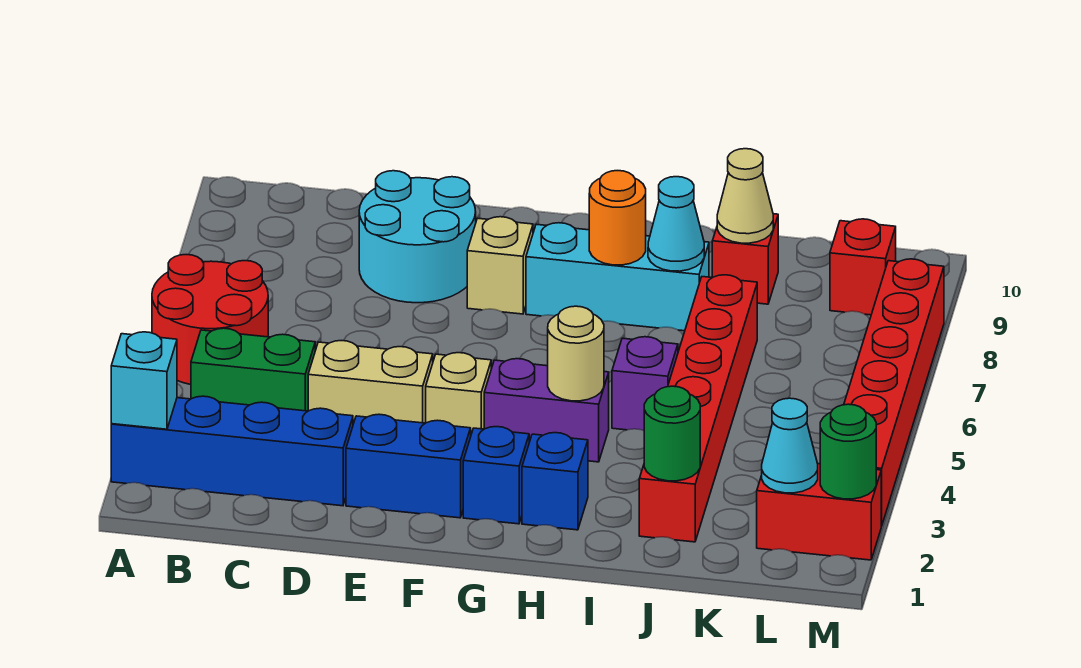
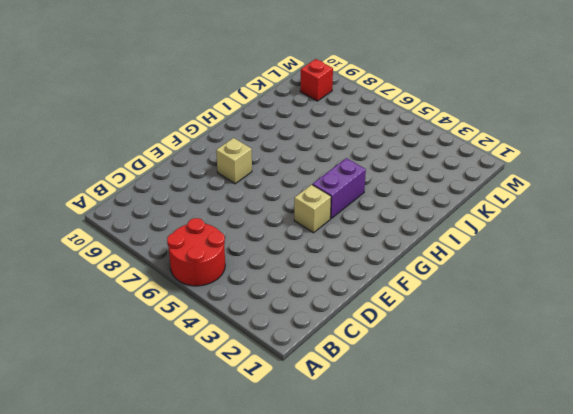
none -> blue brick A2:D2 level 1
none -> green brick B4:C4 level 1
none -> tan brick D4:E4 level 1

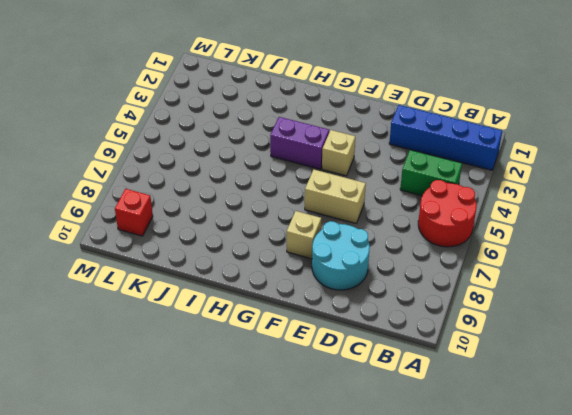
tan brick E6:F6 level 1 -> tan brick D4:E4 level 1
none -> blue brick E2:F2 level 1
none -> blue brick G2 level 1
none -> cyan brick G8:I8 level 1

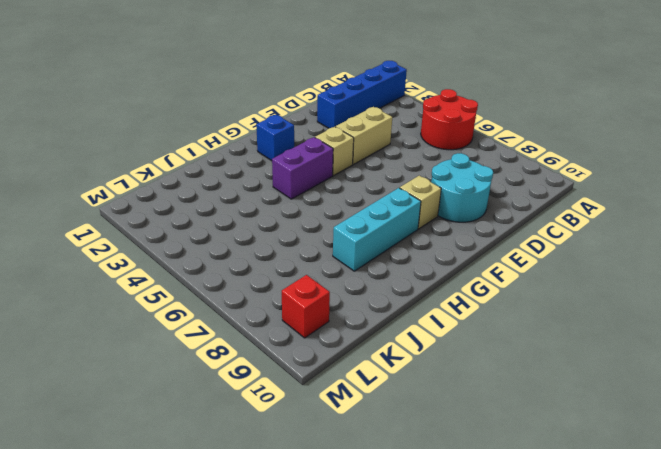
none -> green brick B4:C4 level 1
none -> blue brick E2:F2 level 1
none -> blue brick H2 level 1

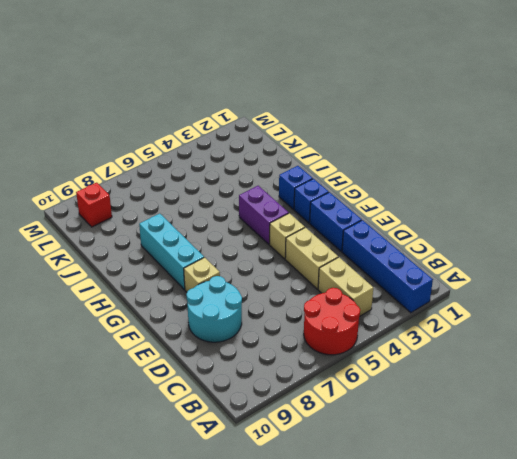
tan brick B4:C4 level 1 -> green brick B4:C4 level 1
none -> purple brick I5 level 1
none -> red brick J2:J7 level 1
none -> red brick J9 level 1

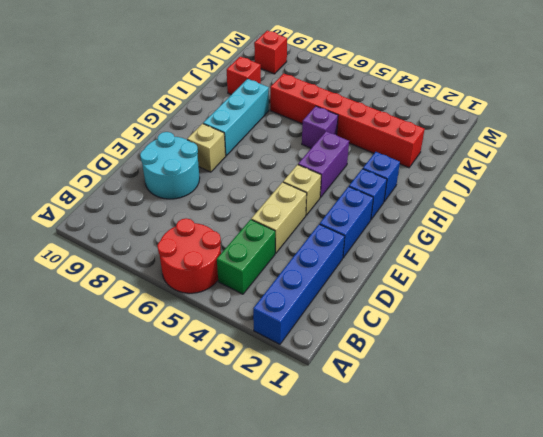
none -> red brick L2:M2 level 1
none -> red brick M3:M8 level 1
none -> cyan brick A2 level 2

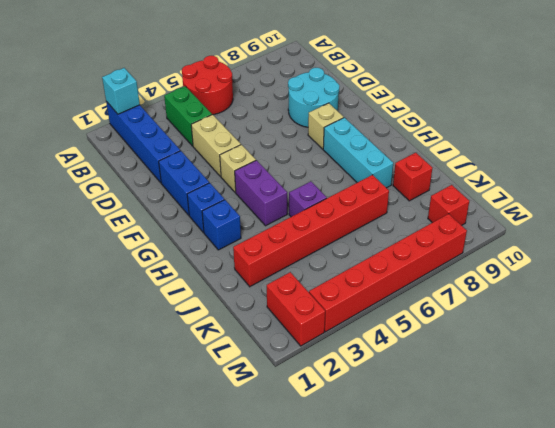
none -> tan round brick H4 level 2
none -> orange round brick H8 level 2
none -> cyan cone I8 level 2

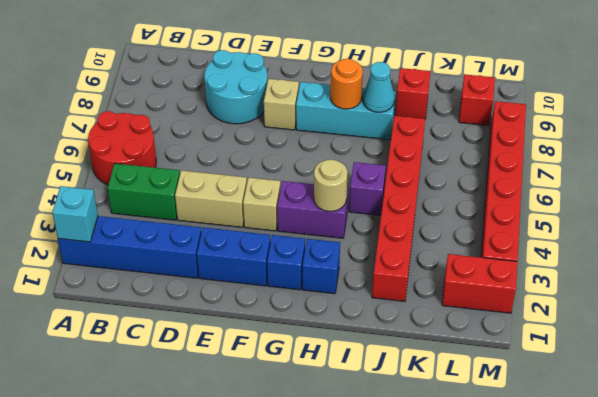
none -> green round brick J2 level 2
none -> tan cone J9 level 2
none -> cyan cone L2 level 2

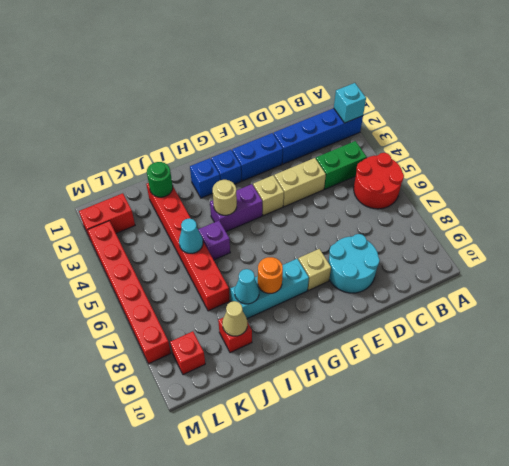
cyan cone J5 level 2 -> cyan cone L2 level 2
none -> green round brick M2 level 2

